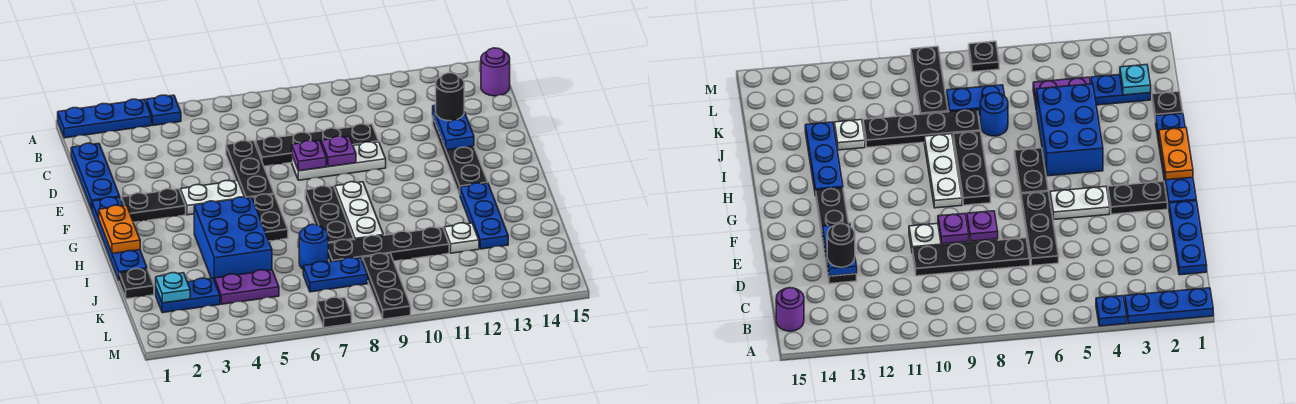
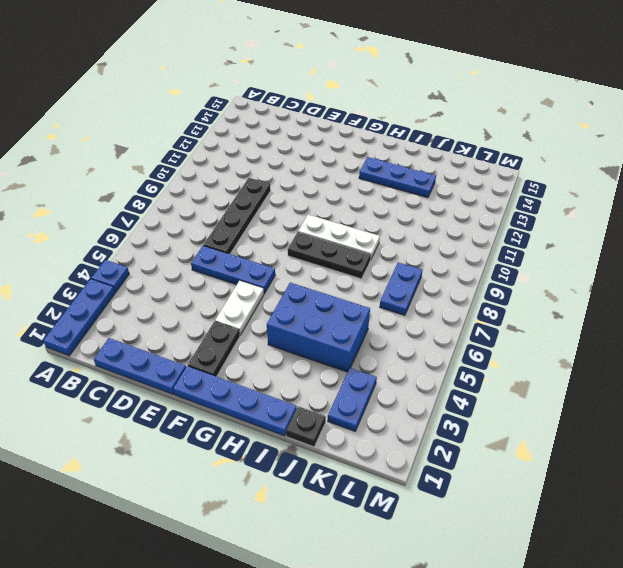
blue plate D6:F6 level 1 -> black plate D6:F6 level 1
none -> purple round brick B15 level 1
none -> black plate D13:G13 level 1
none -> white plate E8:E10 level 1
none -> black plate G6:H6 level 1

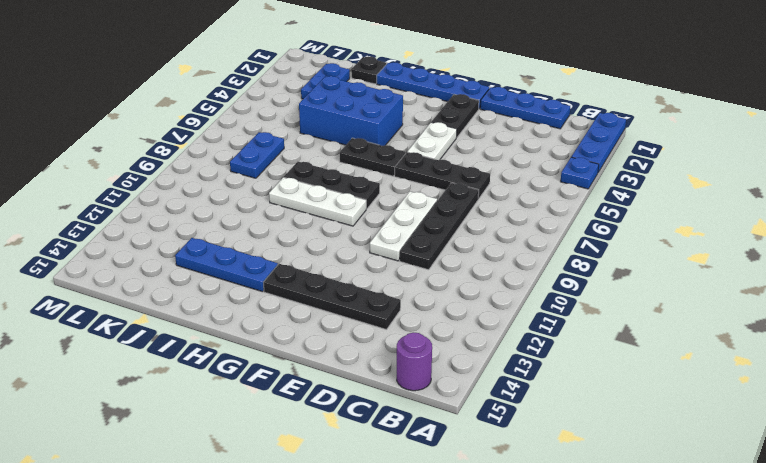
none -> blue round brick J7 level 1
none -> black plate J8:J11 level 1
none -> white plate J12 level 1
none -> purple plate K4:K5 level 1

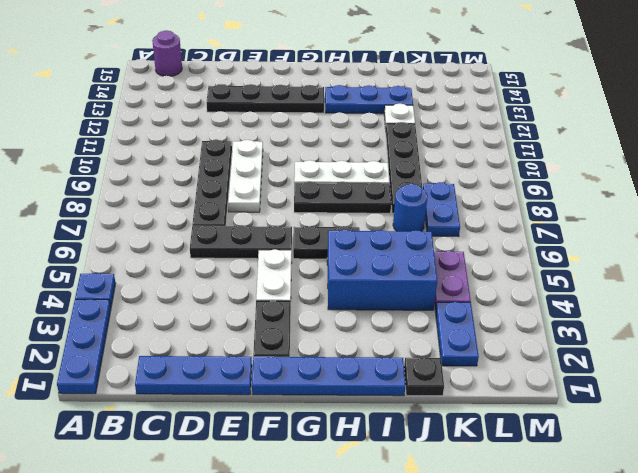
none -> black plate K9:M9 level 1
none -> black plate M7 level 1
none -> blue plate D13:E13 level 2
none -> purple plate E8 level 2

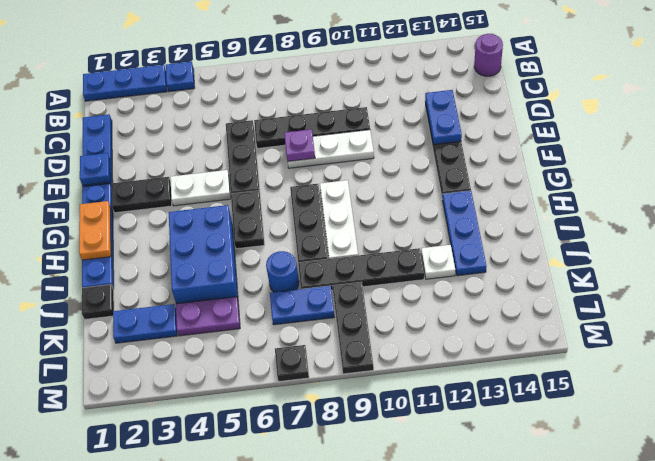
blue plate E1 level 2 -> none
none -> purple plate E9 level 2
none -> cyan plate K2 level 2
none -> black round brick D13 level 3

